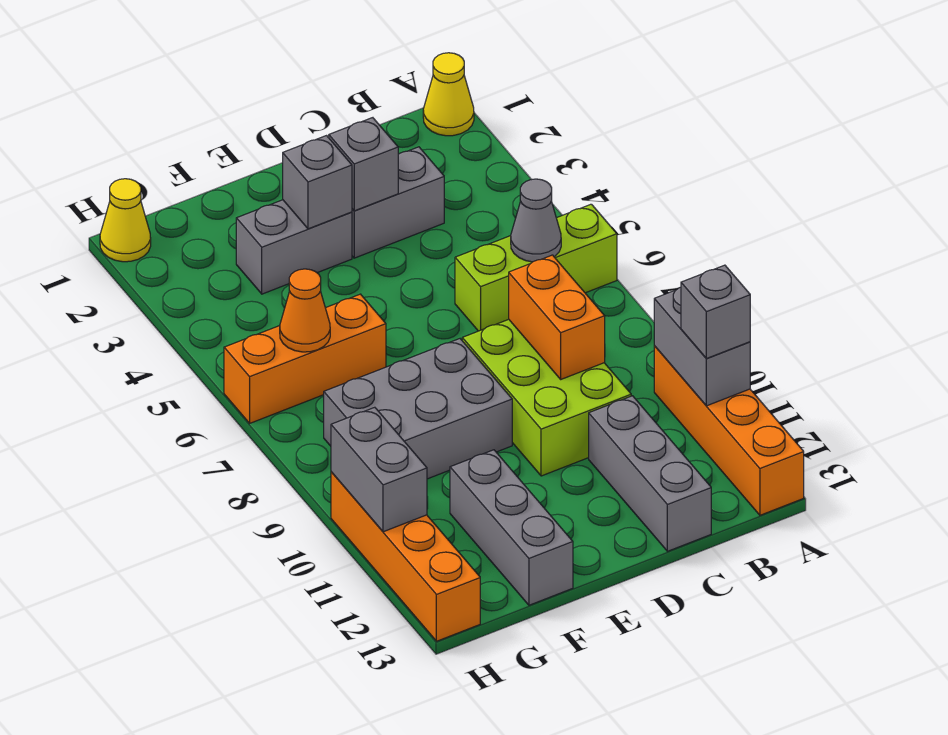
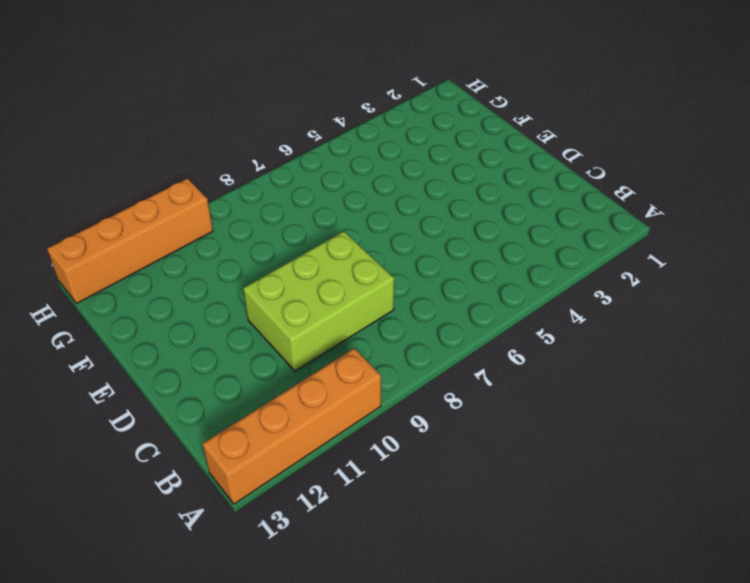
none -> yellow cone A1 level 1
none -> lime brick A6:C6 level 1
none -> grey brick C3:D3 level 1

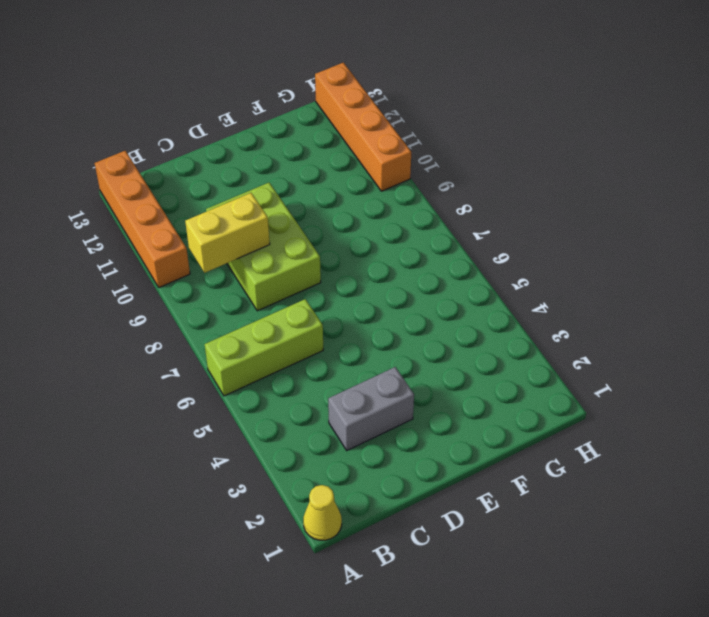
yellow brick B9:C9 level 2 -> orange brick C8:C9 level 2
none -> grey brick C11:C13 level 1
none -> grey brick E3:F3 level 1
none -> grey brick E8:G9 level 1

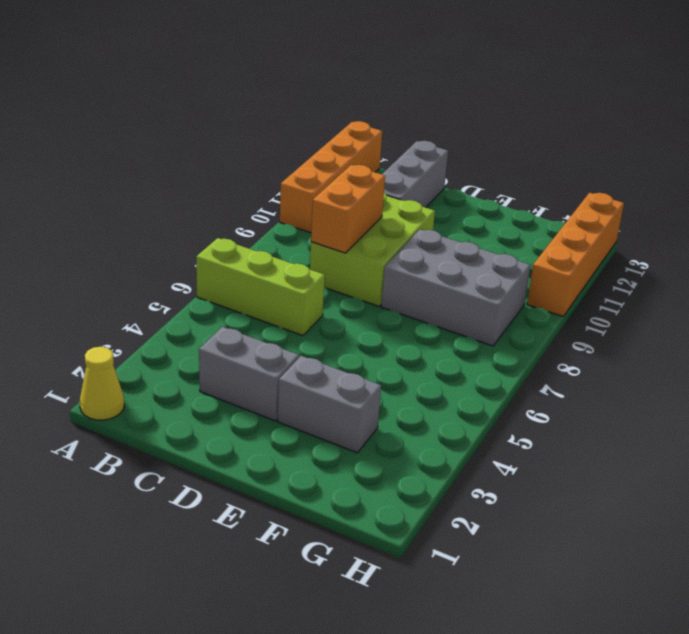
none -> orange brick F6:H6 level 1
none -> grey brick F11:F13 level 1
none -> yellow cone H1 level 1

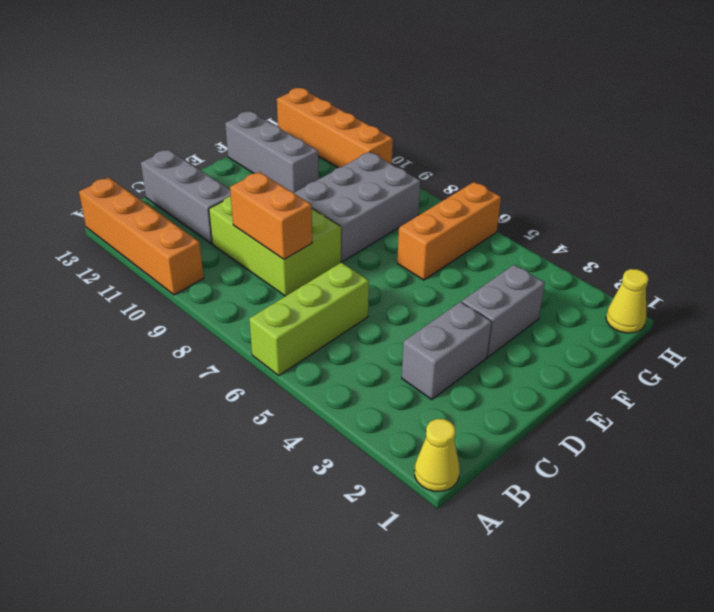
none -> grey brick A10:A11 level 2
none -> grey cone B6 level 2
none -> grey brick D3 level 2

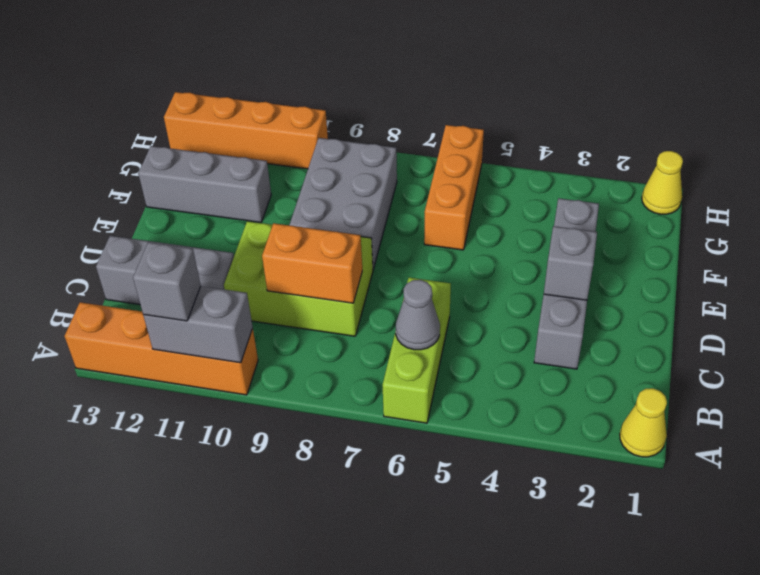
none -> grey brick E3 level 2
none -> orange cone G6 level 2
none -> grey brick H10:H11 level 2

